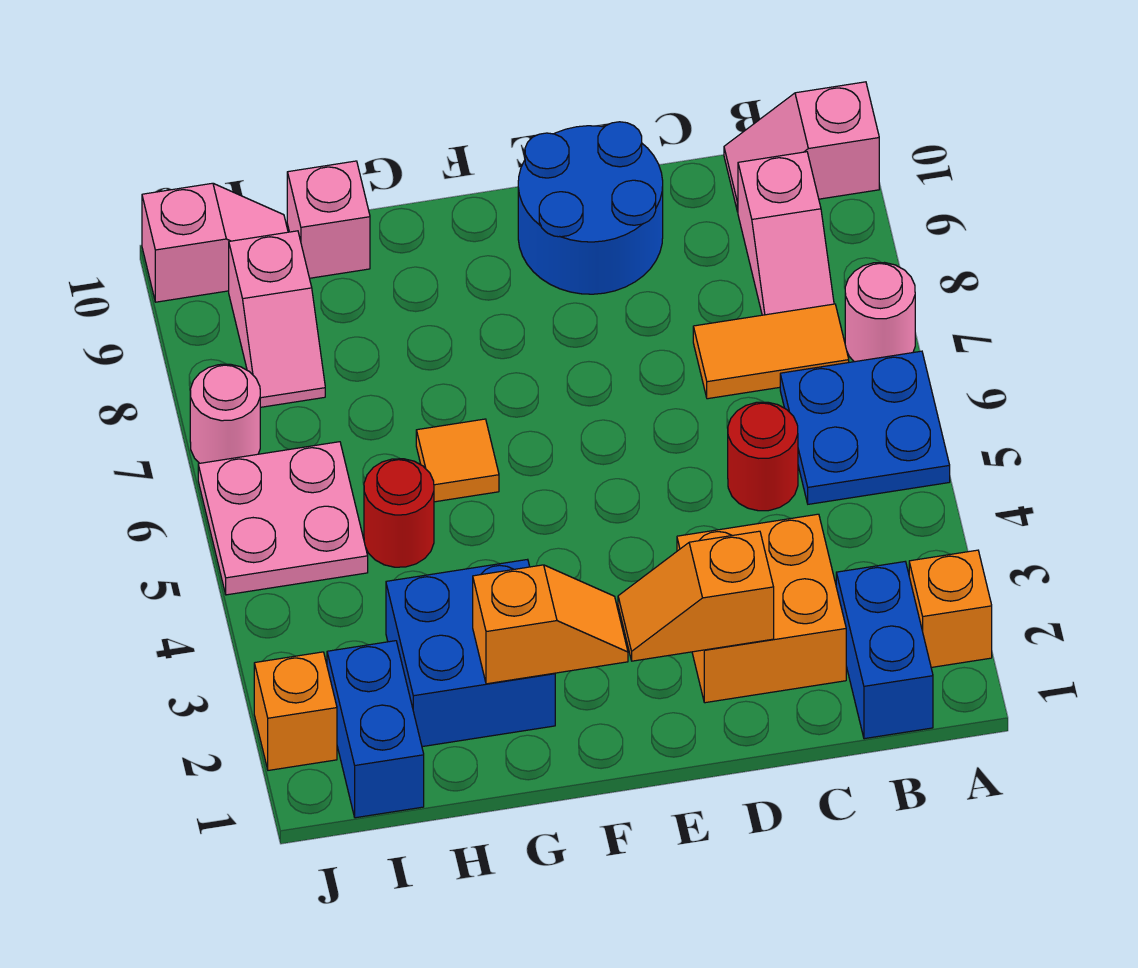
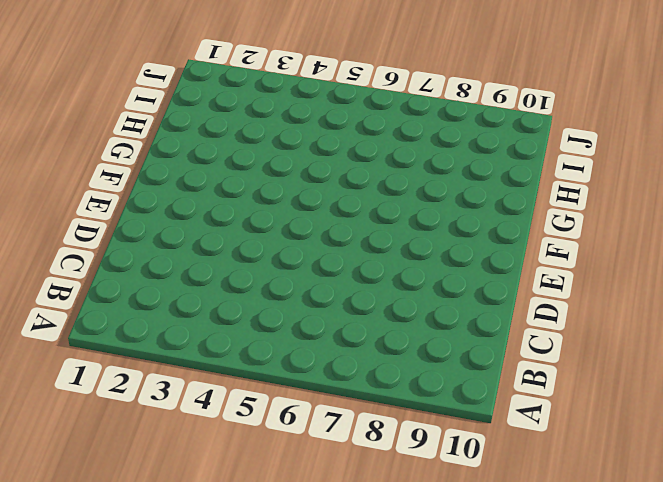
none -> orange brick A2 level 1
none -> blue plate A5:B6 level 1
none -> pink round brick A7 level 1

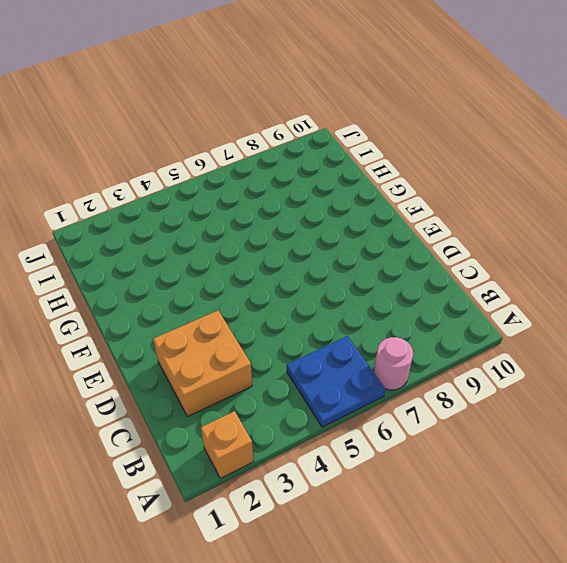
none -> pink slope A10:B10 level 1 top A
none -> blue brick B1:B2 level 1
none -> orange tile B7:C7 level 1

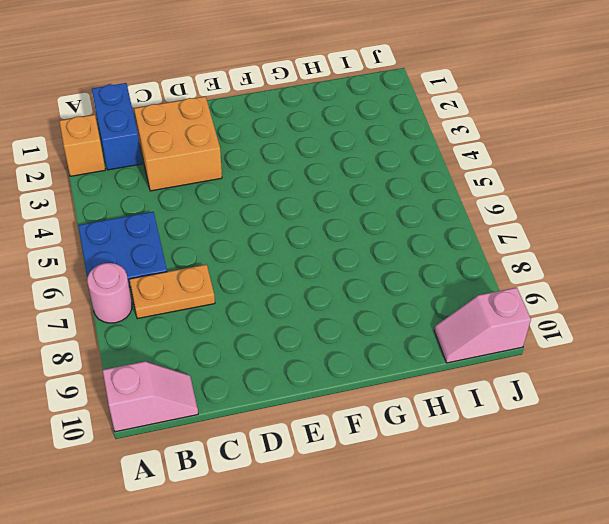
orange plate B7:C7 level 1 -> orange tile B7:C7 level 1
none -> pink slope B8:B9 level 1 top 9
none -> red round brick C5 level 1
none -> blue round brick D9:E10 level 1

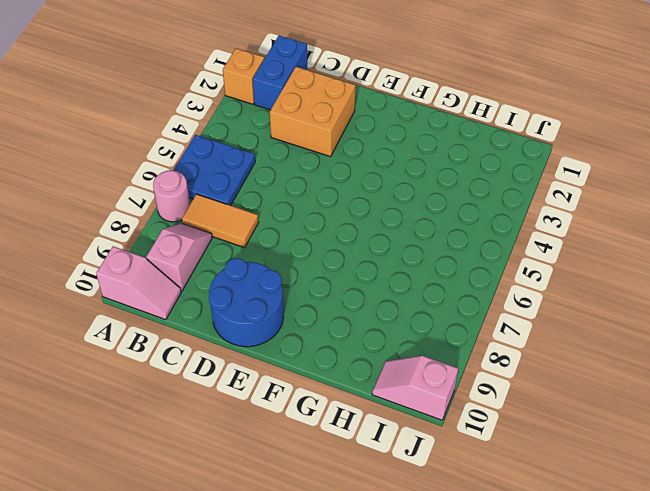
none -> red round brick C5 level 1
none -> blue brick G2:H3 level 1
none -> orange tile G6 level 1

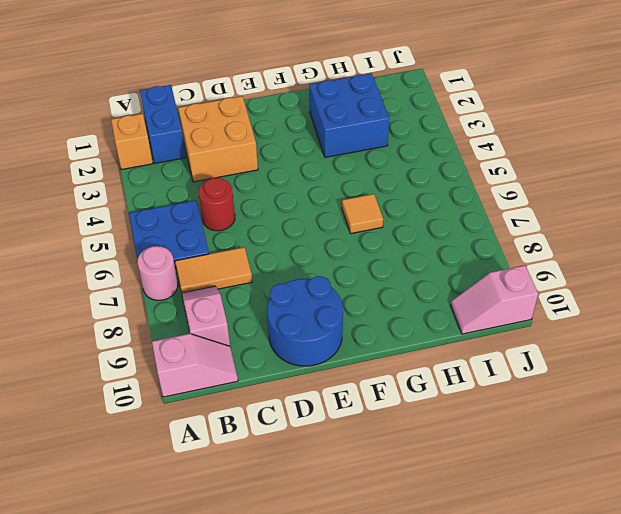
none -> red round brick H5 level 1
none -> pink brick H10 level 1
none -> blue brick I1:I2 level 1

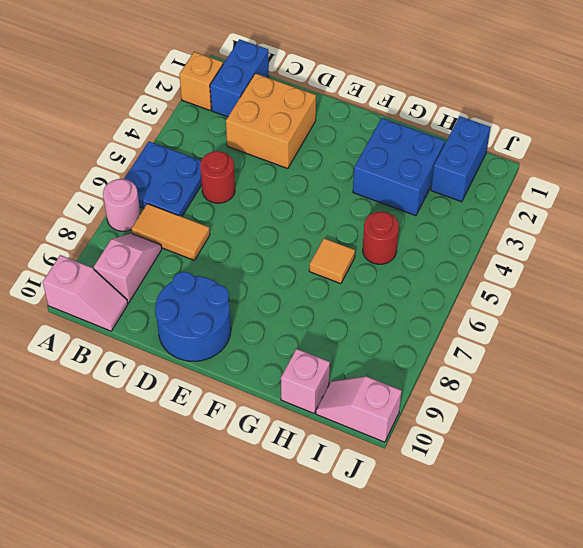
none -> pink plate I5:J6 level 1
none -> pink slope I8:I9 level 1 top 9
none -> orange brick J2 level 1

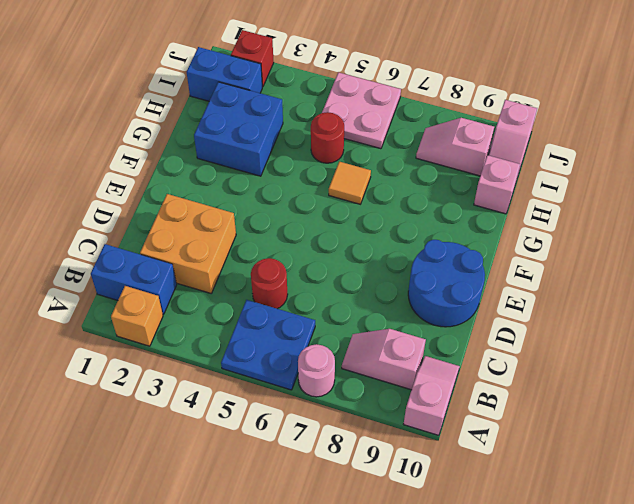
red brick J2 level 1 -> orange brick J2 level 1
none -> orange tile B7:C7 level 1
none -> pink round brick J7 level 1
none -> orange slope D2:E2 level 2 top D

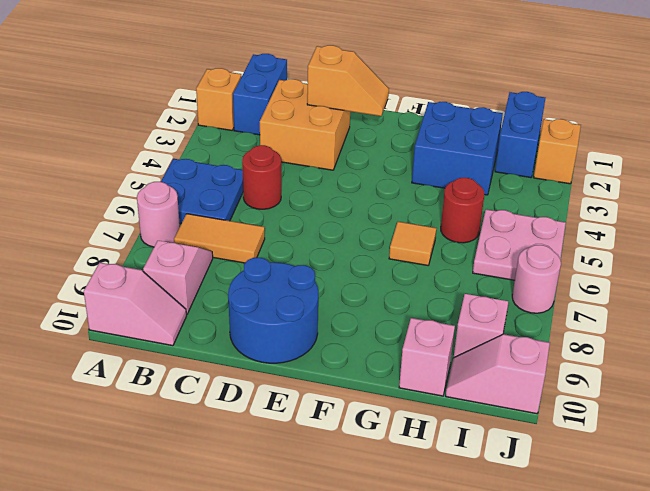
none -> orange slope F2:G2 level 2 top G

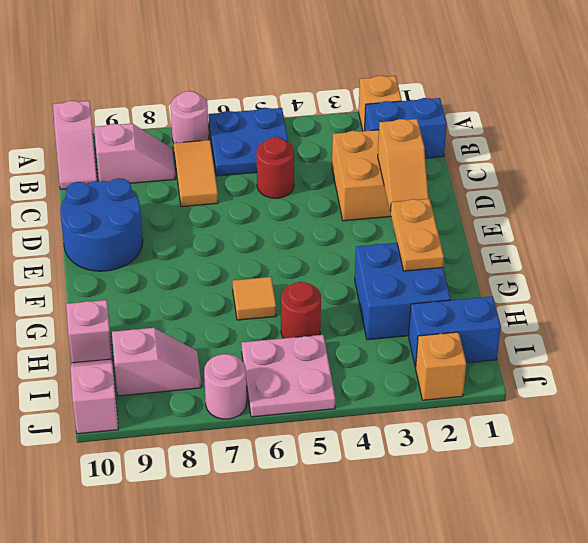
orange plate F2:G2 level 2 -> orange slope F2:G2 level 2 top G

